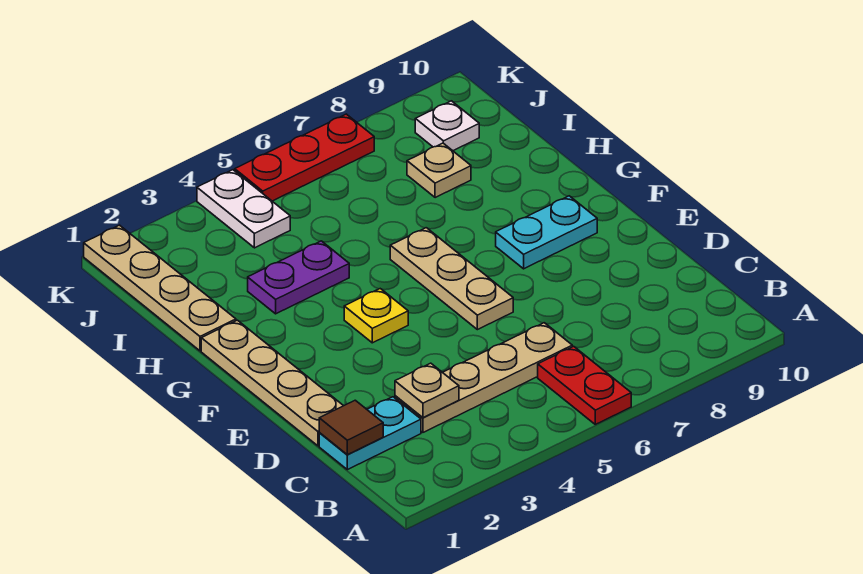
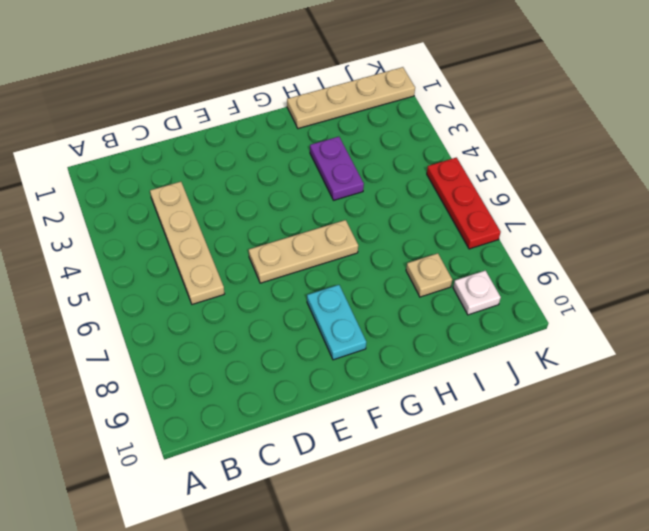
none -> red plate A6:B6 level 1
none -> cyan plate C1:C2 level 1
none -> tan plate D1:G1 level 1

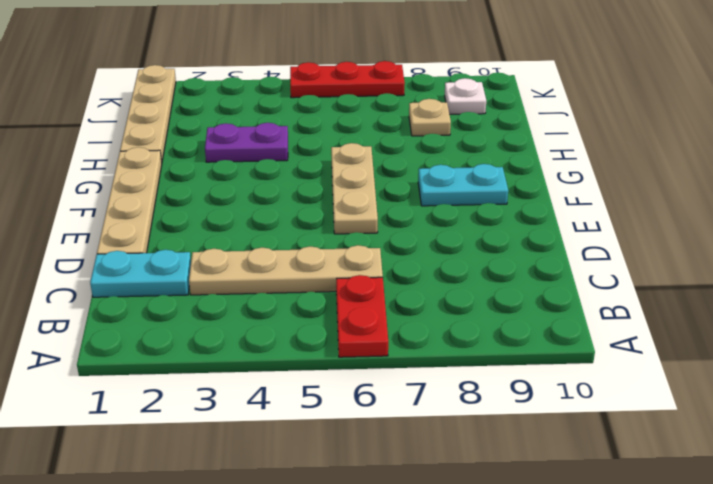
none -> yellow plate F4 level 1
none -> white plate J4:K4 level 1
none -> brown tile C1 level 2

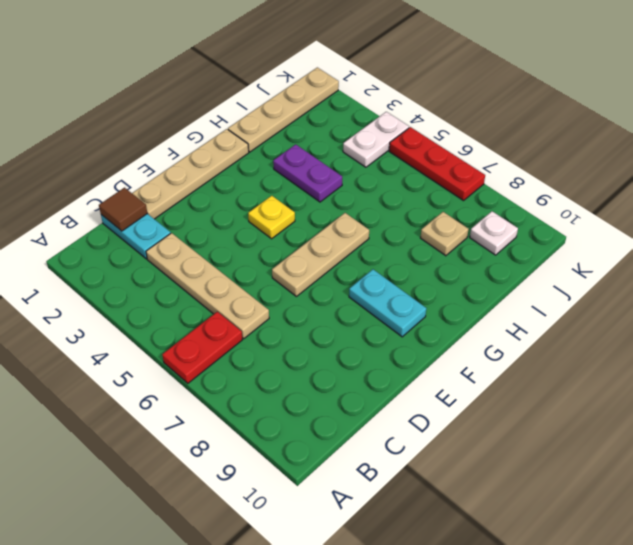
none -> tan plate C3 level 2

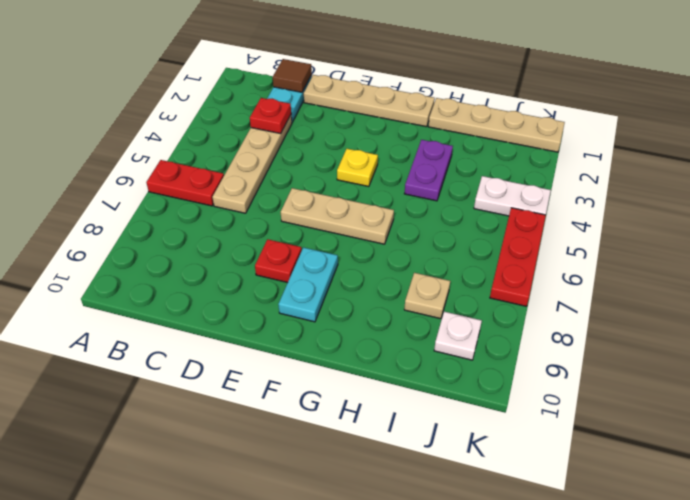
red plate C3 level 2 -> tan plate C3 level 2
red plate E8 level 1 -> none

